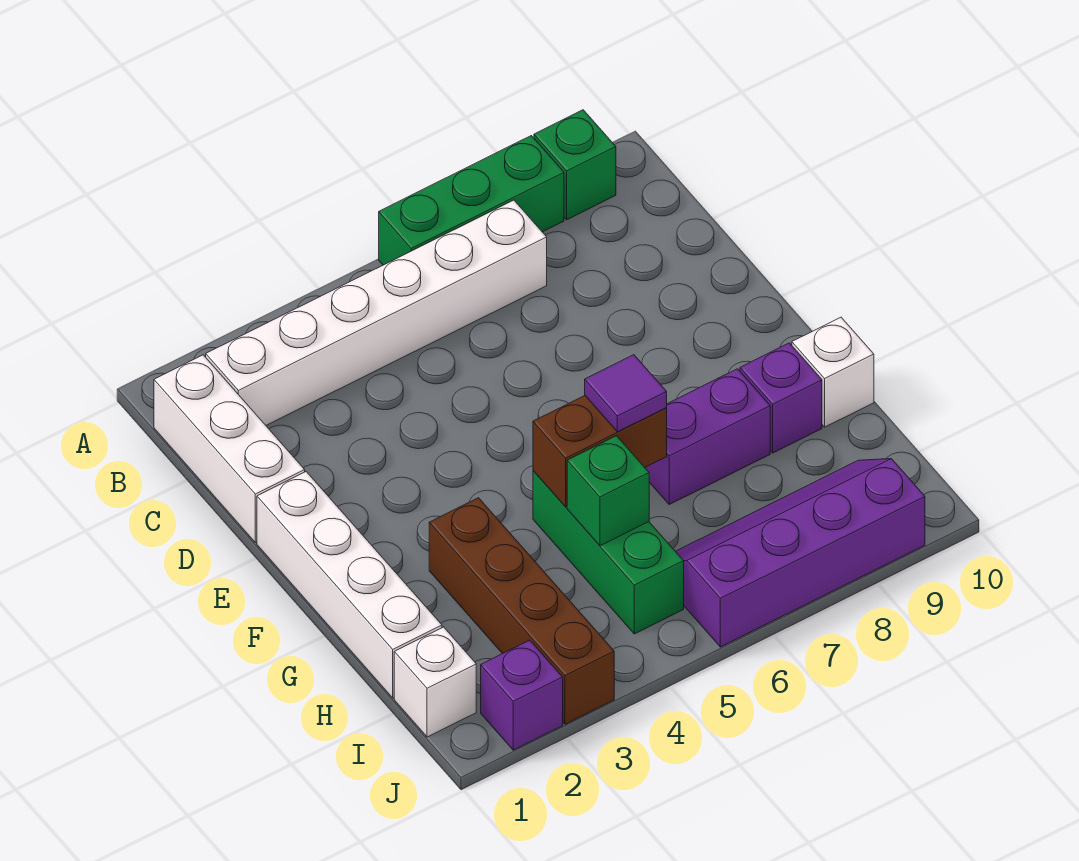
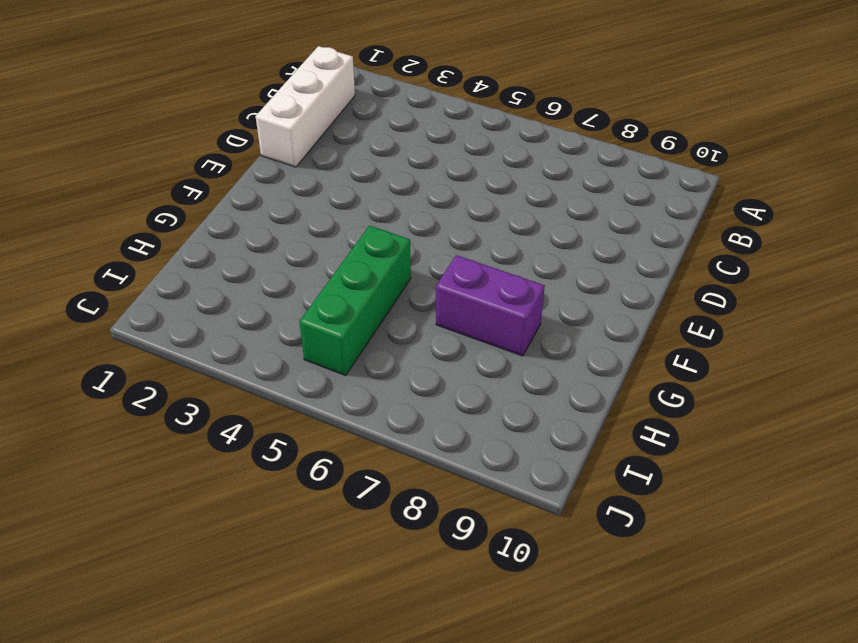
none -> green brick A6:A8 level 1
none -> green brick A9 level 1
none -> white brick B2:B7 level 1

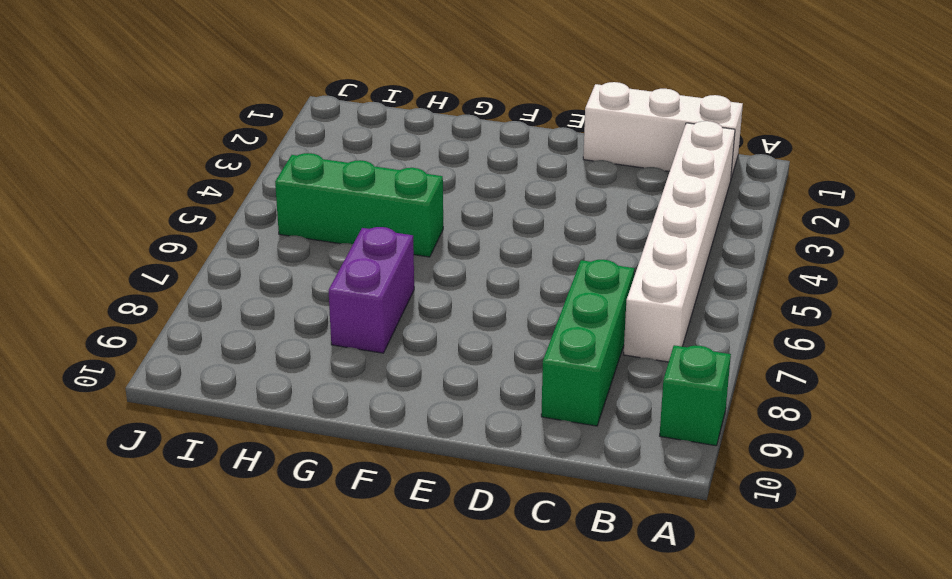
green brick C7:C9 level 1 -> green brick A6:A8 level 1
none -> white brick E1:H1 level 1
none -> brown brick G3:J3 level 1
none -> purple brick G9 level 1

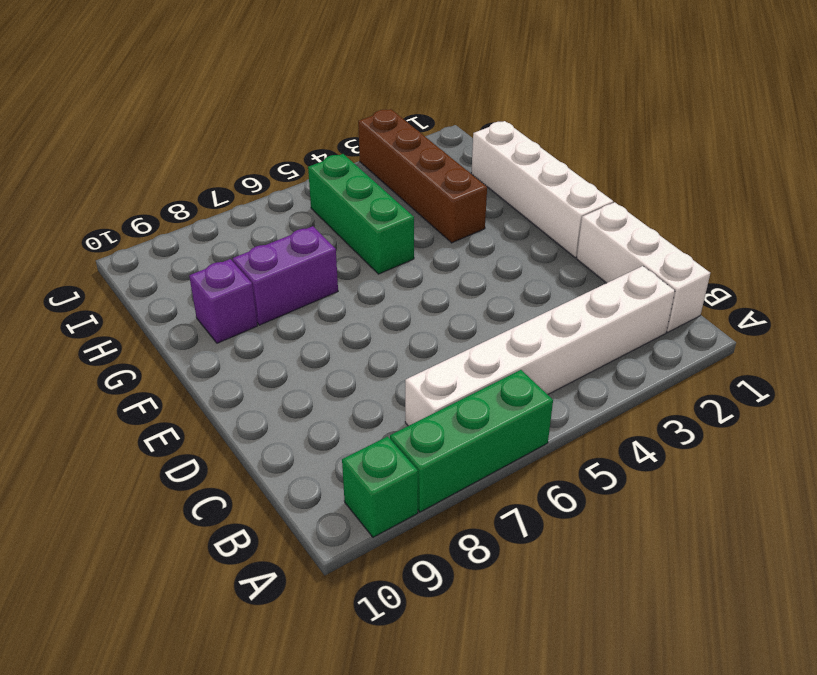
none -> white brick G10 level 1
none -> white brick I1 level 1
none -> purple slope I6:J9 level 1 top J

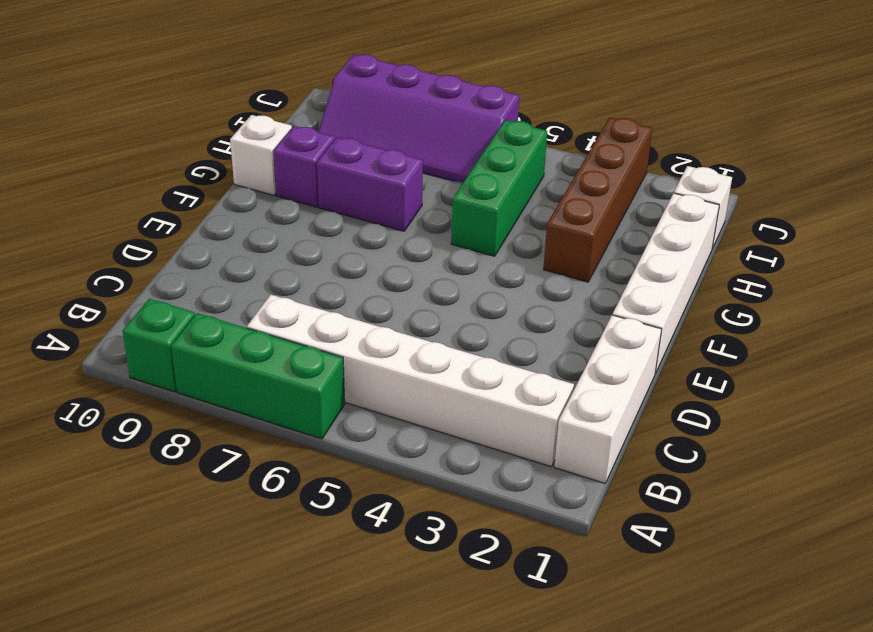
none -> purple brick J2 level 1
none -> brown brick G5:G6 level 2
none -> green brick H5 level 2

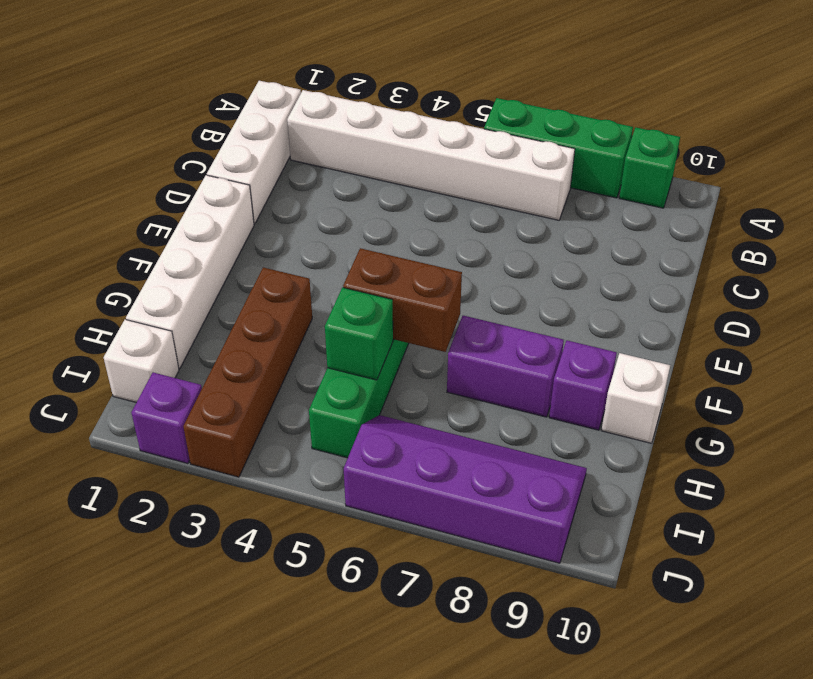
none -> purple tile G6 level 3

